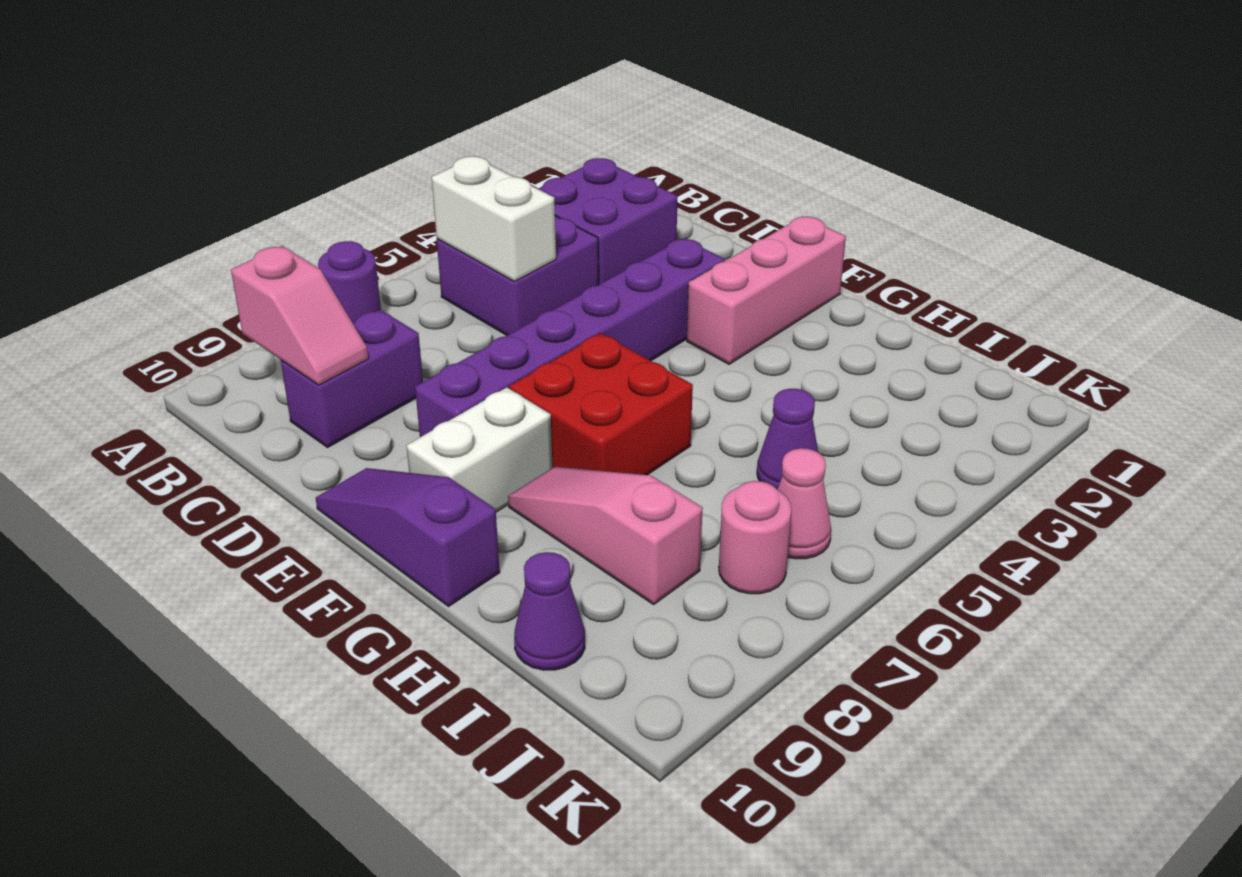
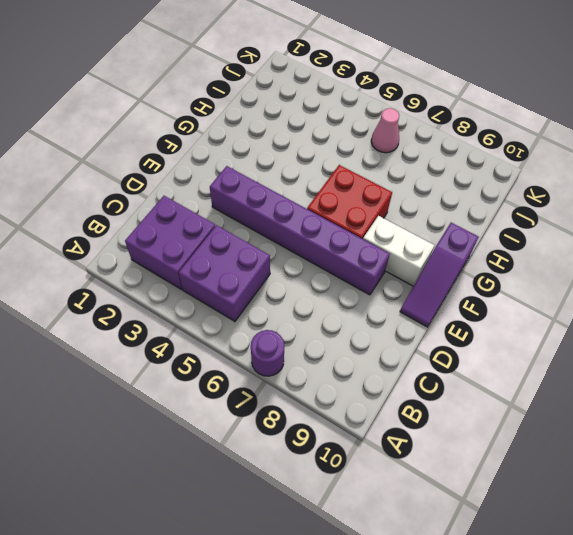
none -> purple brick C8:C9 level 1
none -> pink brick F1:F3 level 1
none -> pink slope G8:I8 level 1 top I

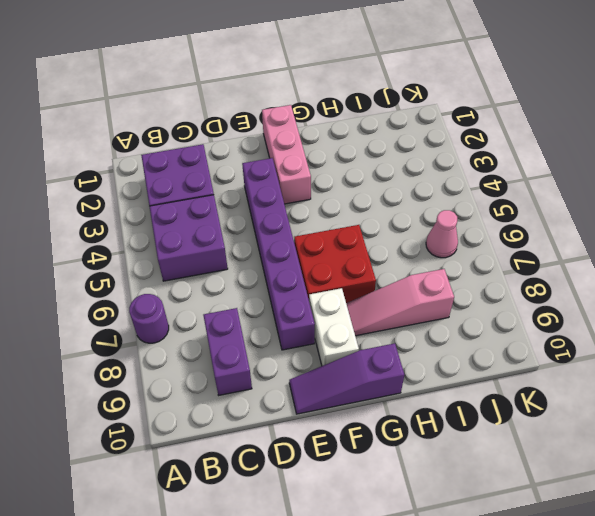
none -> purple cone I5 level 1
none -> purple cone I10 level 1
none -> pink round brick J7 level 1

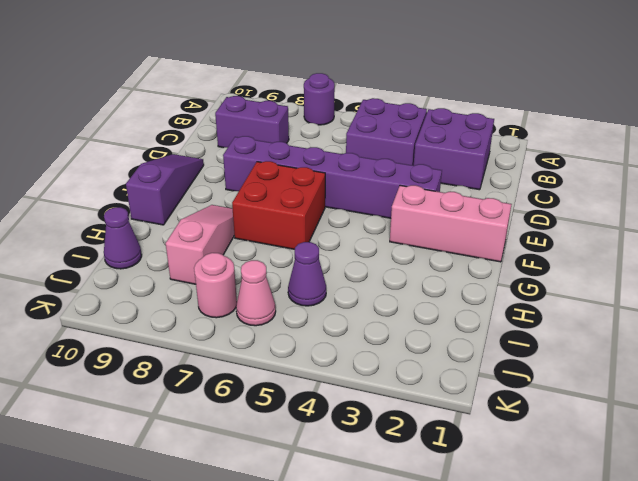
none -> white brick F8:F9 level 1
none -> white brick B5:C5 level 2
none -> pink slope B9:C9 level 2 top B

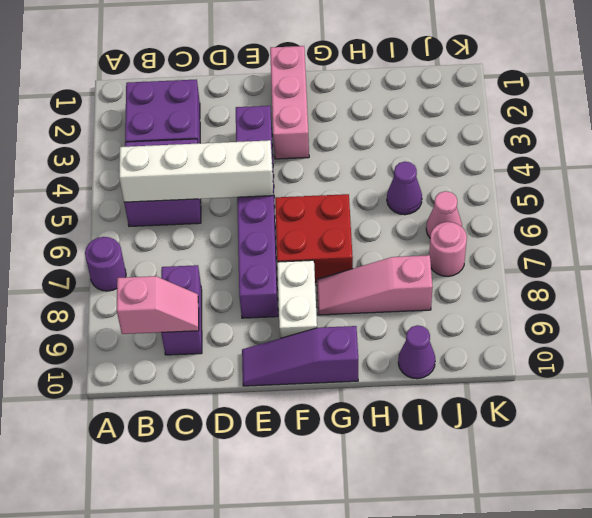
white brick B5:E5 level 2 -> white brick B5:C5 level 2

